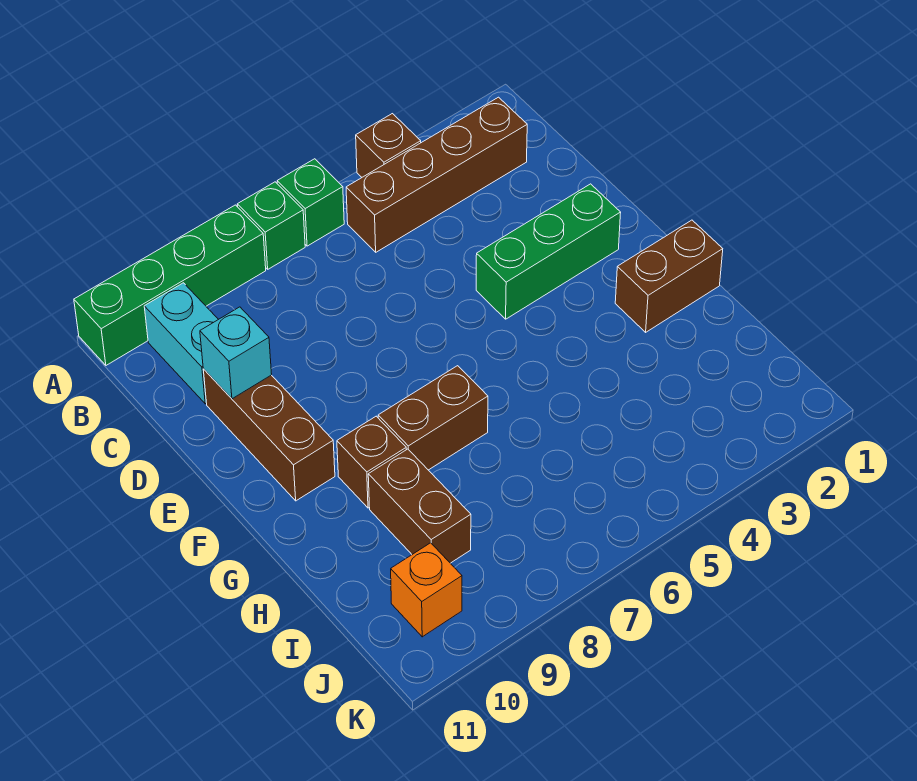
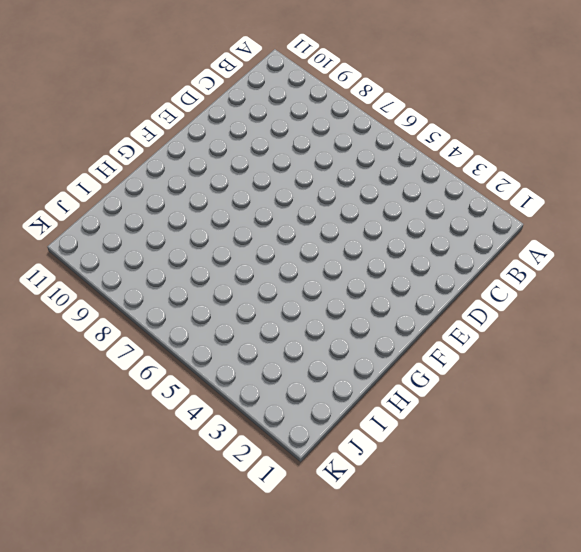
none -> brown brick A4 level 1
none -> green brick A6 level 1
none -> green brick A7 level 1

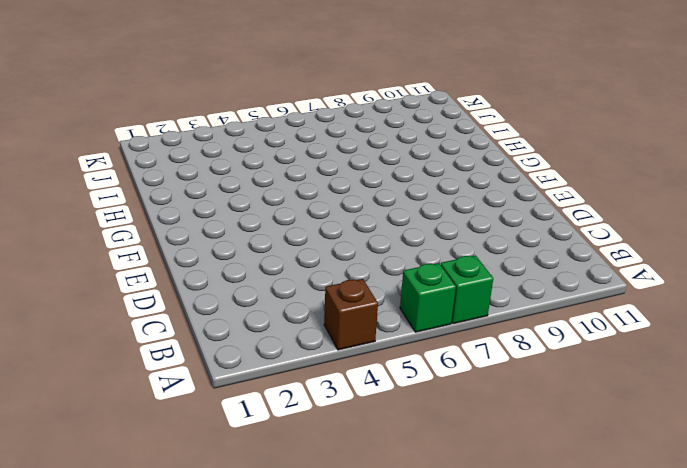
none -> green brick A8:A11 level 1
none -> brown brick B2:B5 level 1
none -> cyan brick B10:C10 level 1

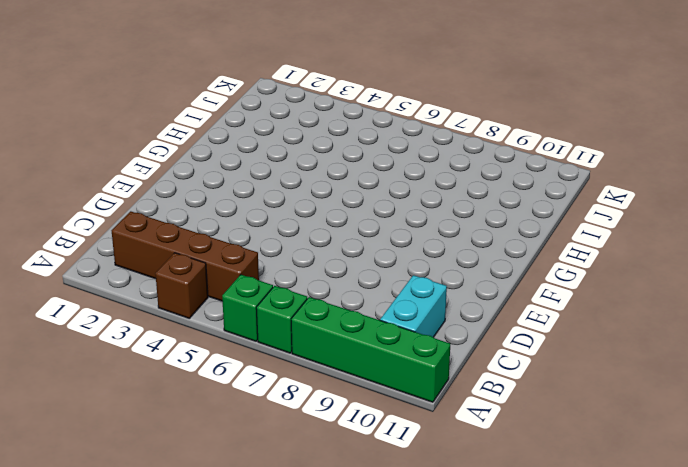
none -> brown brick D10:F10 level 1
none -> green brick E2:E4 level 1
none -> brown brick G1:G2 level 1

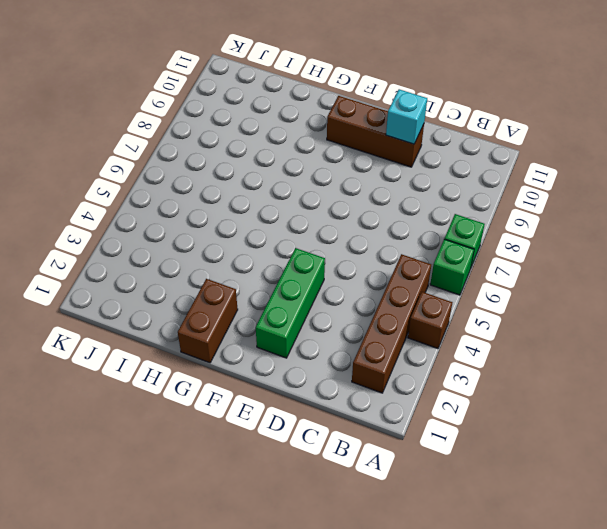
none -> green brick A8:A11 level 1
none -> cyan brick B10:C10 level 1
none -> brown brick G7:G8 level 1

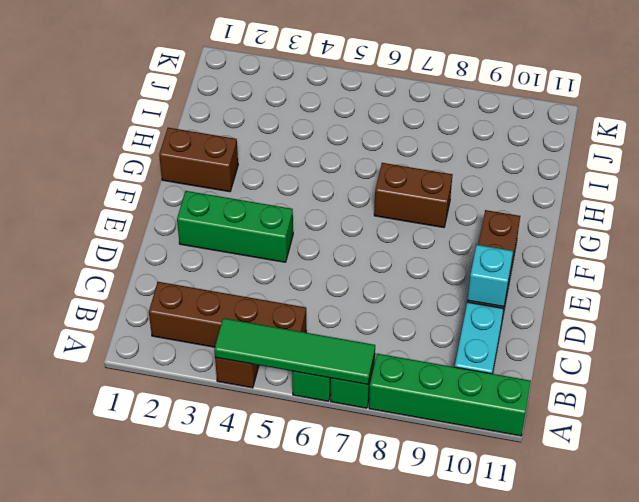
green tile A4:A7 level 2 -> none
none -> brown brick G9 level 1
none -> brown brick H9:I9 level 1
none -> orange brick J10 level 1

